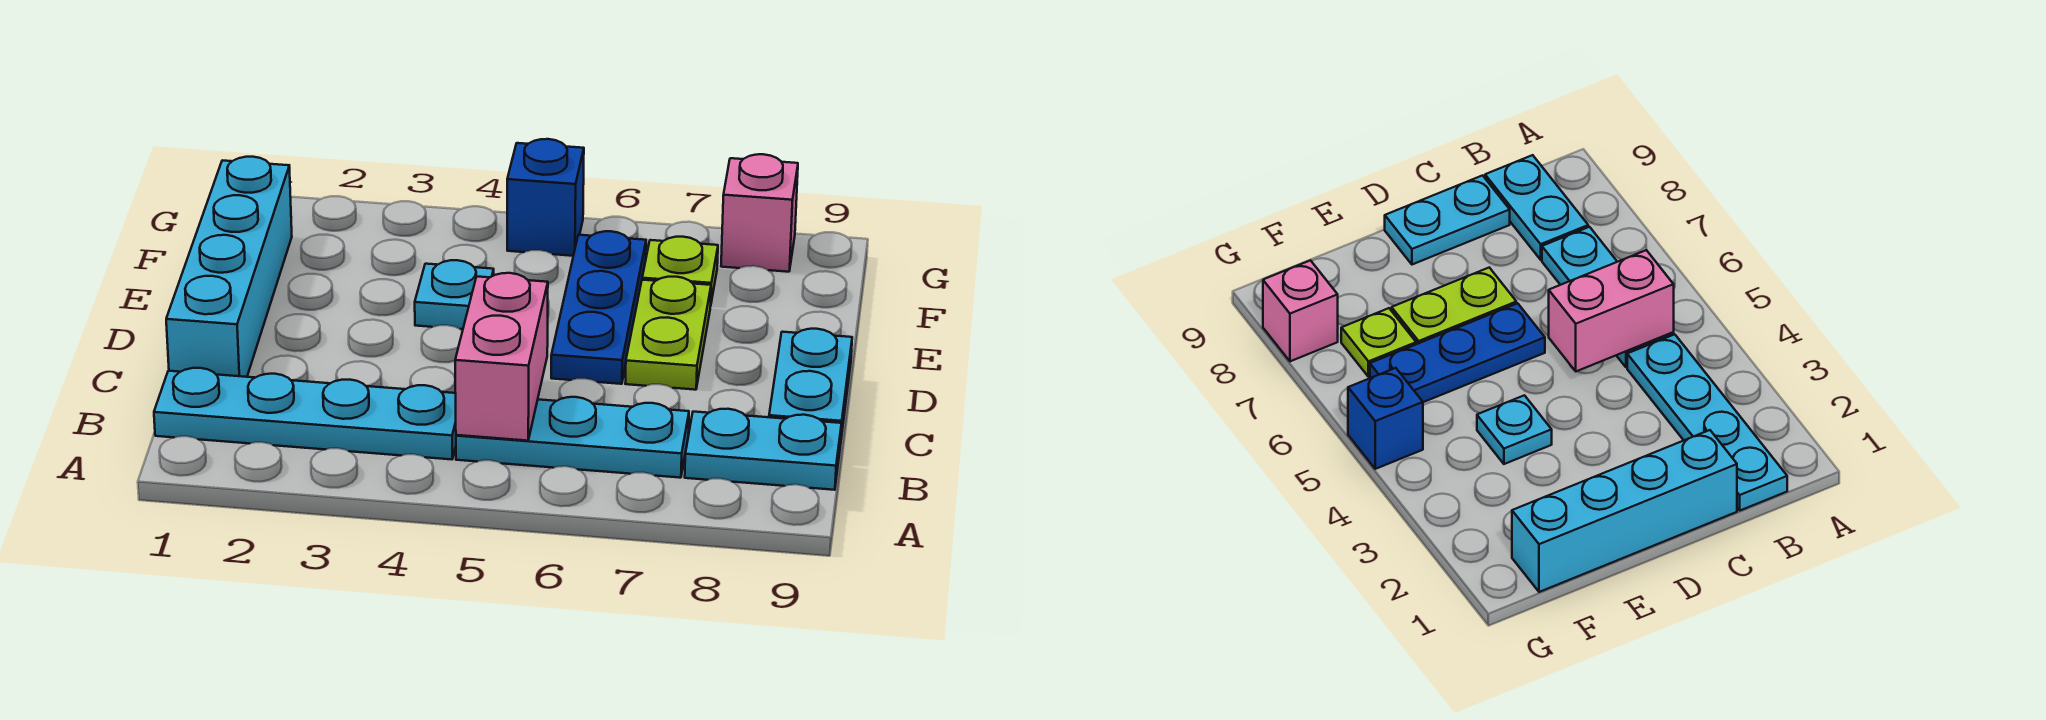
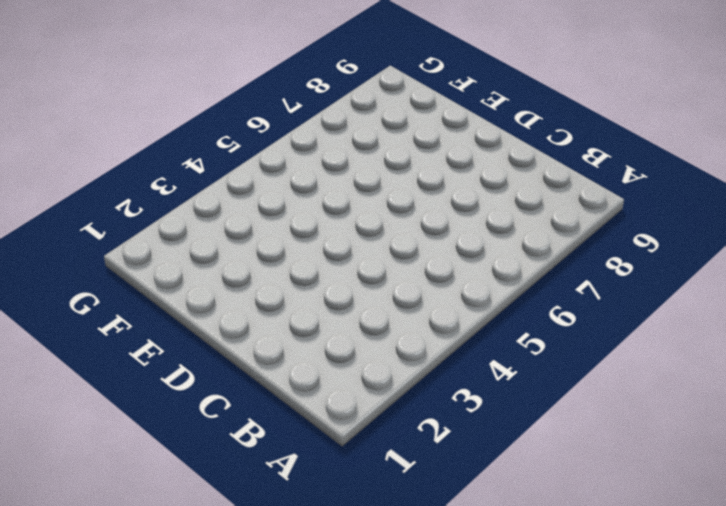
none -> cyan plate B1:B4 level 1
none -> cyan plate B5:B7 level 1
none -> cyan plate B8:B9 level 1

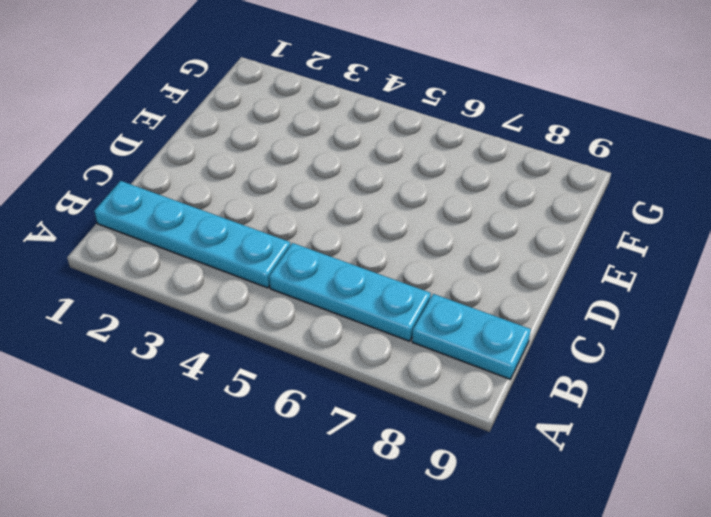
none -> cyan brick C1:F1 level 1
none -> cyan plate C9:D9 level 1
none -> blue plate D6:F6 level 1

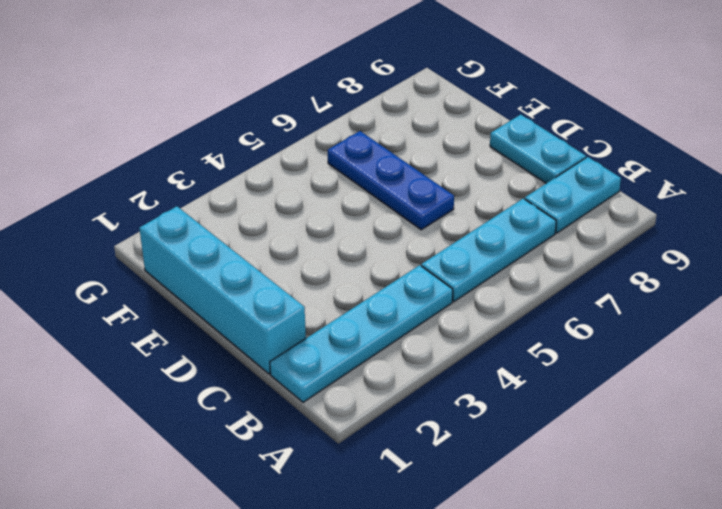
none -> lime plate D7:E7 level 1
none -> cyan plate E4 level 1
none -> lime plate F7 level 1

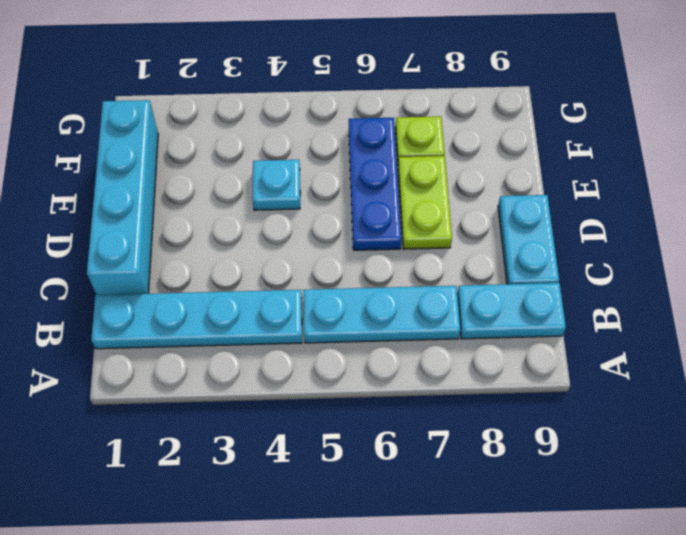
none -> blue brick G5 level 1
none -> pink brick G8 level 1
none -> pink brick B5:C5 level 2

